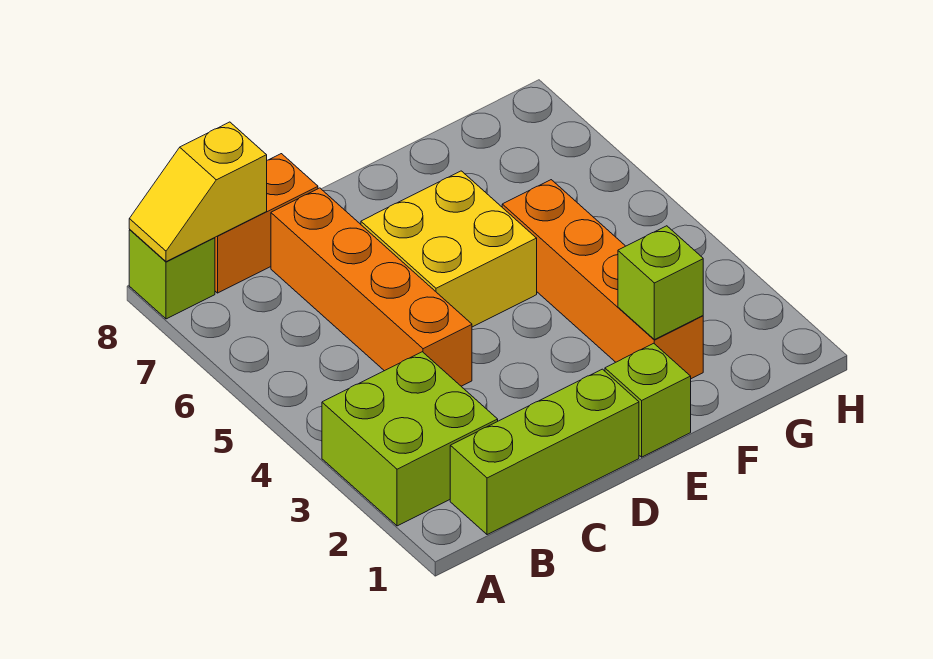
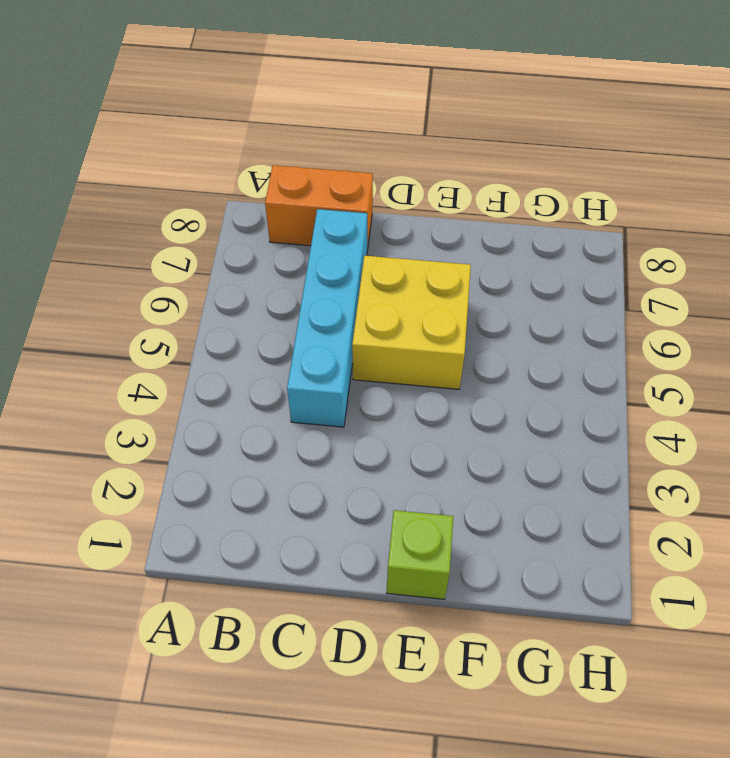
cyan brick C4:C7 level 1 -> orange brick C4:C7 level 1
none -> lime brick A2:B3 level 1
none -> lime brick A8 level 1

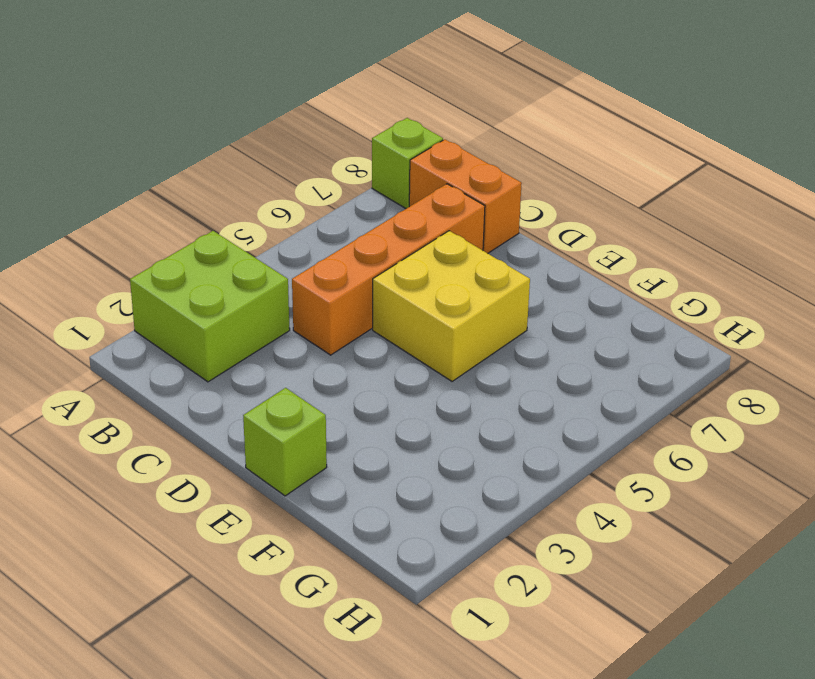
none -> lime brick B1:D1 level 1
none -> orange brick F2:F5 level 1

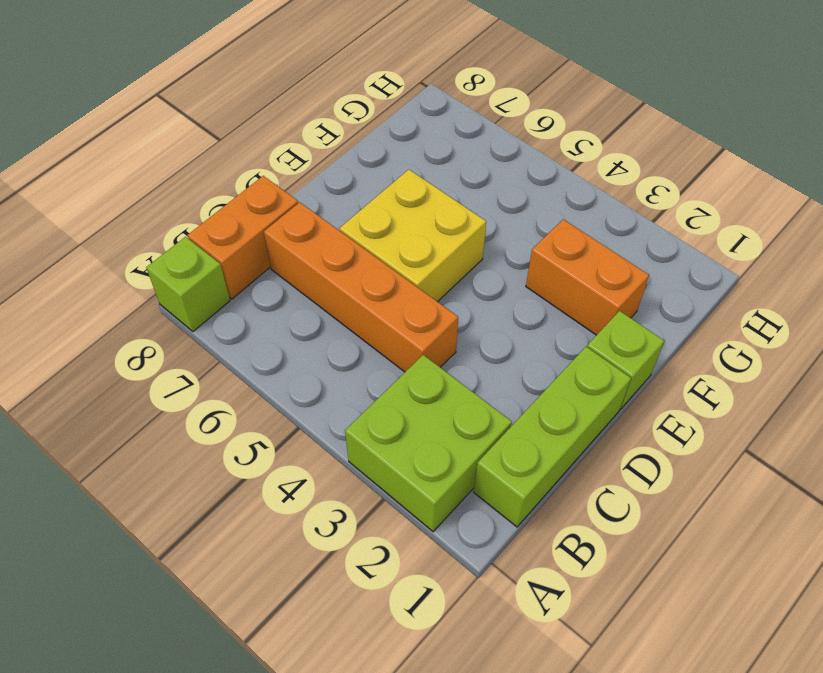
orange brick F2:F3 level 1 -> orange brick F2:F5 level 1
none -> yellow slope A8:B8 level 2 top B
none -> lime brick F2 level 2

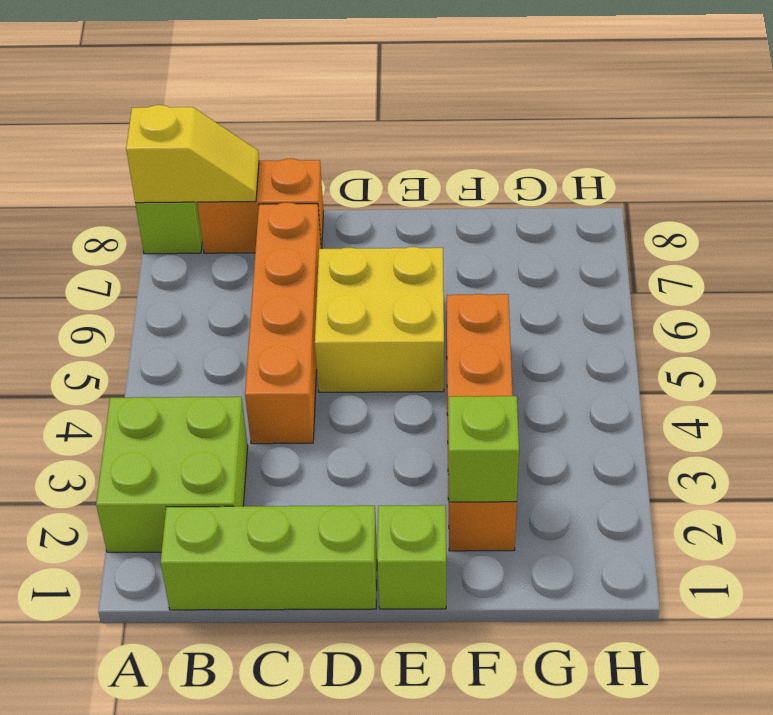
yellow slope A8:B8 level 2 top A -> yellow slope A8:B8 level 2 top B

